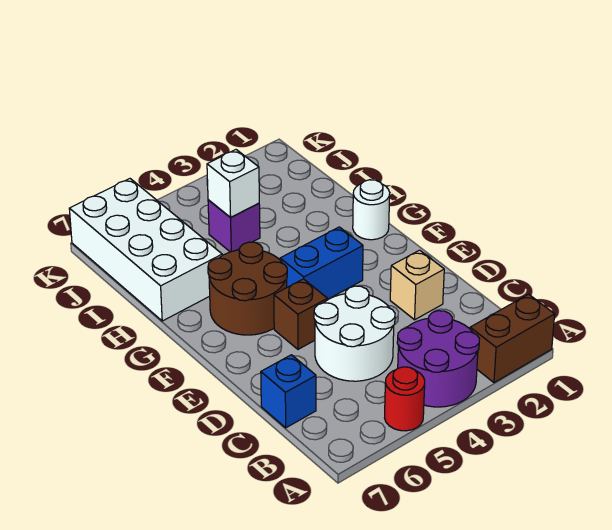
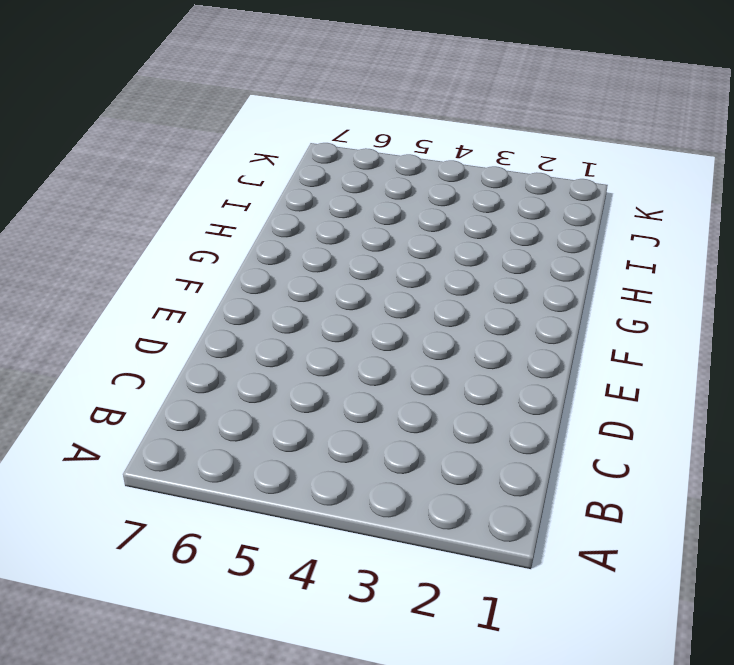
none -> brown brick A1:A2 level 1
none -> purple round brick A3:B4 level 1
none -> red round brick A5 level 1

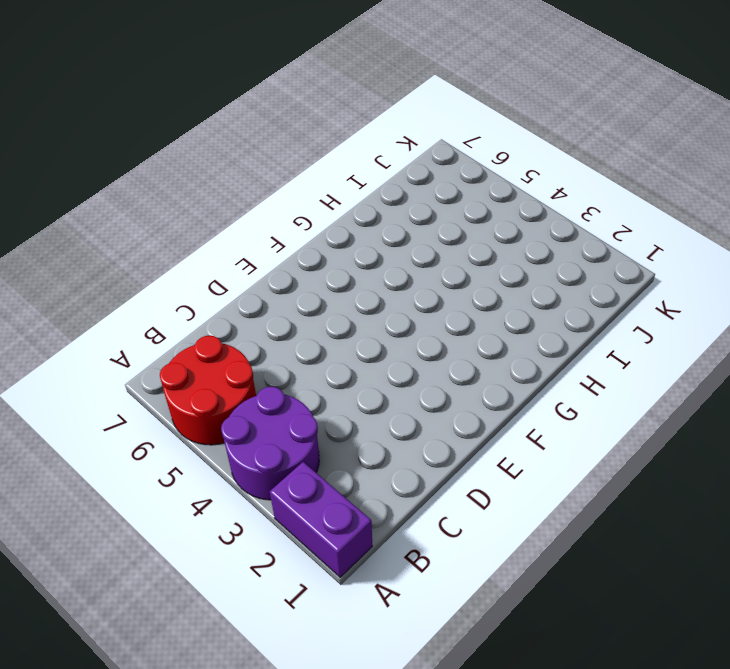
purple brick A1:A2 level 1 -> brown brick A1:A2 level 1
red round brick A5:B6 level 1 -> red round brick A5 level 1
none -> white round brick C4:D5 level 1
none -> blue brick C7 level 1
none -> tan brick D2 level 1

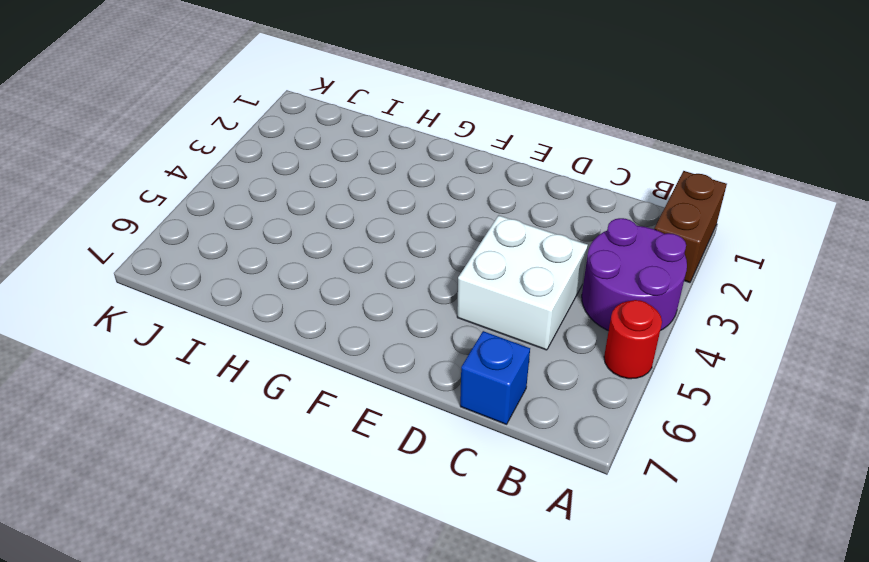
white brick C4:D5 level 1 -> white round brick C4:D5 level 1
none -> tan brick D2 level 1
none -> brown brick E5 level 1
none -> blue brick F3:F4 level 1

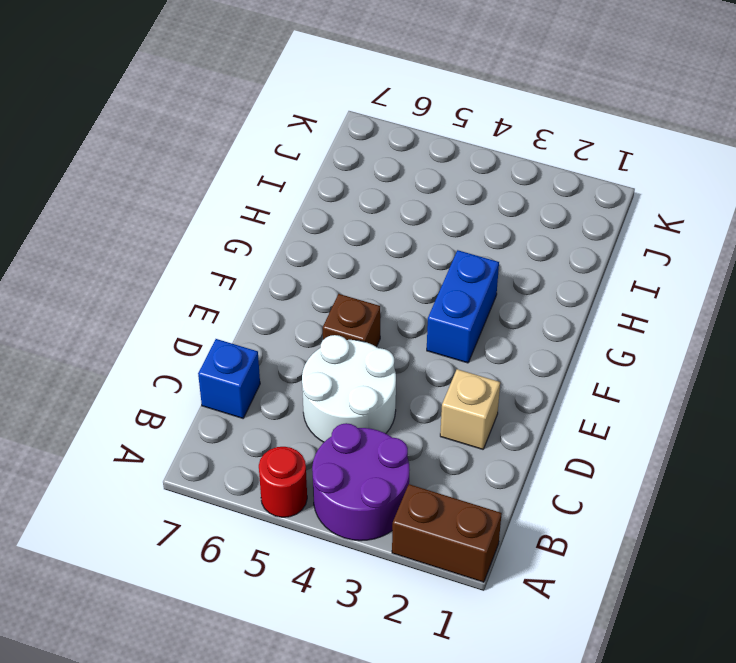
blue brick F3:G3 level 1 -> blue brick F3:F4 level 1
none -> brown round brick F5:G6 level 1
none -> white round brick G1 level 1
none -> white brick H6:K7 level 1

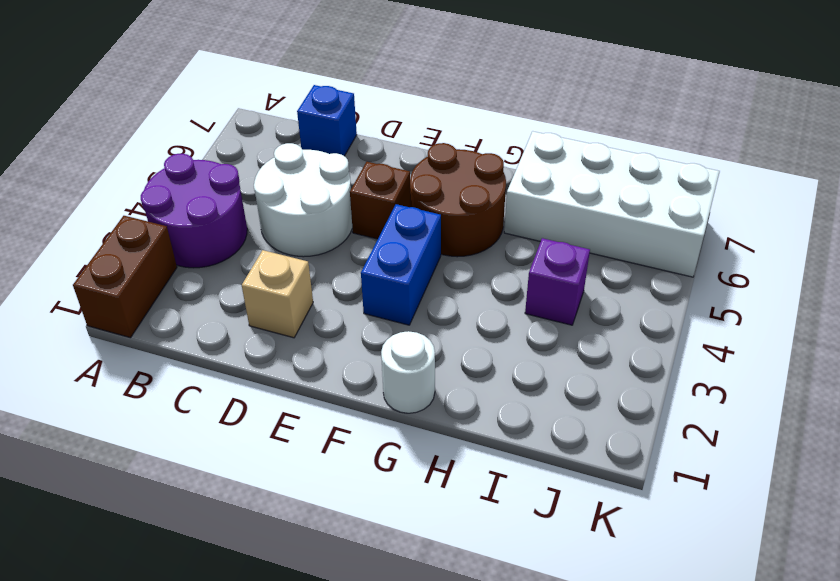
none -> red round brick A5 level 1
none -> white brick I4 level 2

